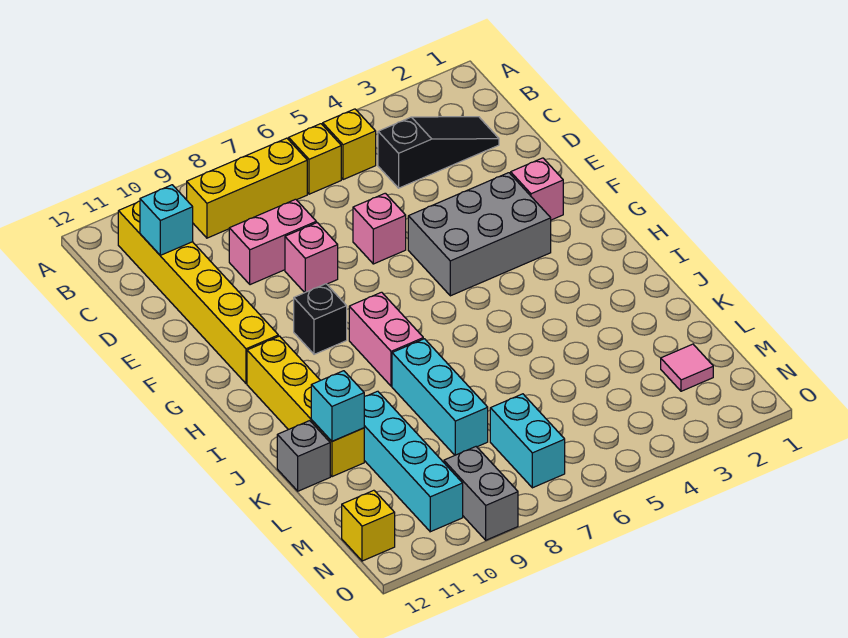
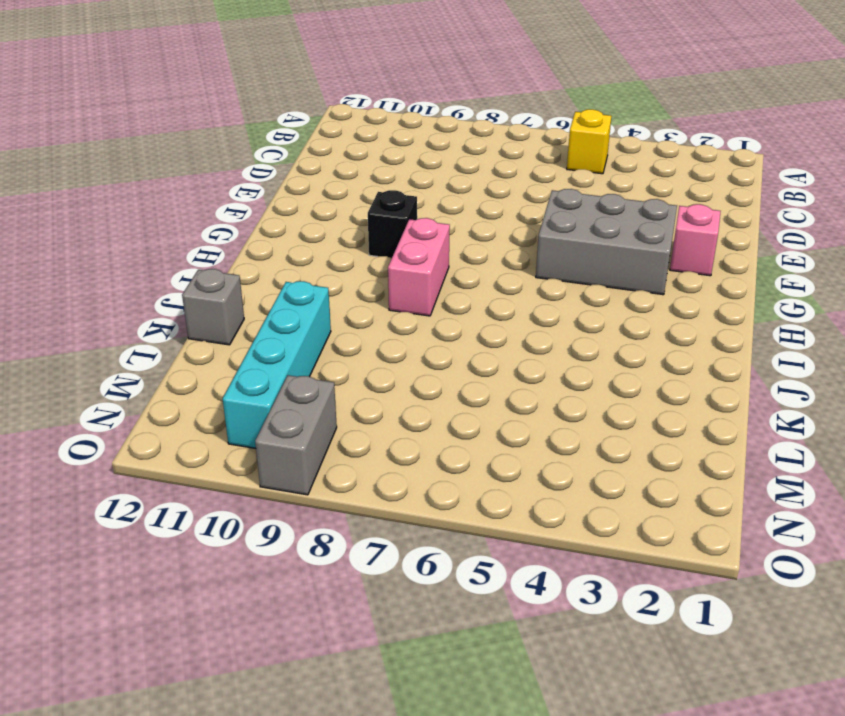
none -> yellow brick B6 level 1
none -> yellow brick B7:B9 level 1
none -> yellow brick B11:G11 level 1

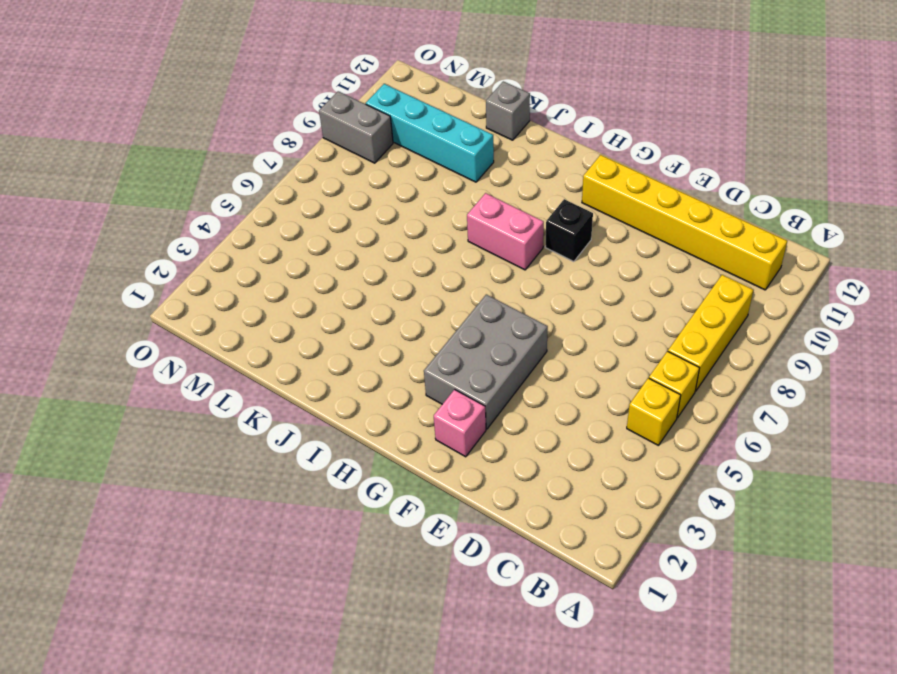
none -> black slope C2:C4 level 1 top 4
none -> pink brick D8:D9 level 1
none -> pink brick E6 level 1

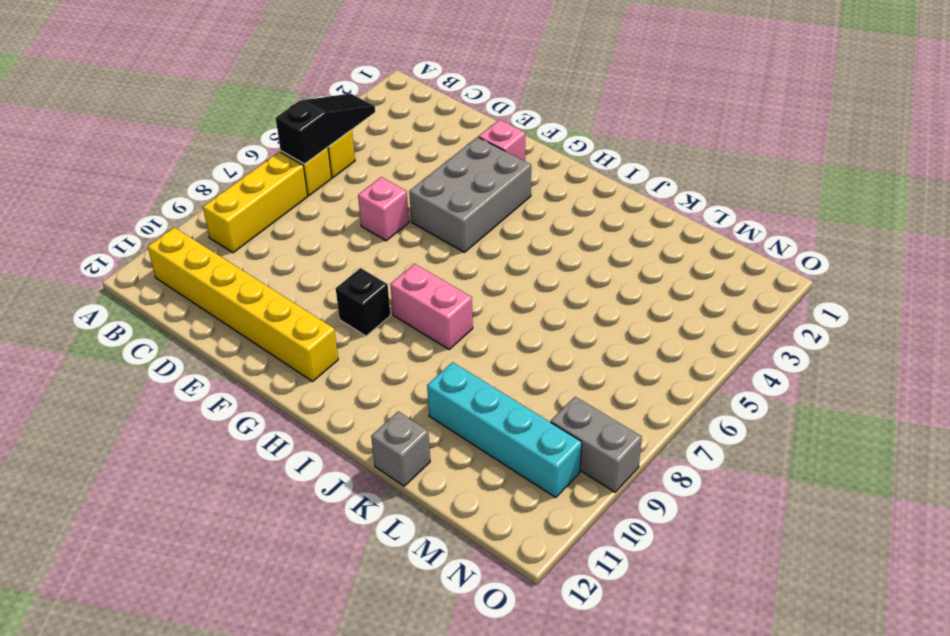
black slope B4:B6 level 2 top 6 -> black slope C2:C4 level 1 top 4
none -> pink brick D8:D9 level 1
none -> pink brick E8 level 1
none -> yellow brick H11:K11 level 1

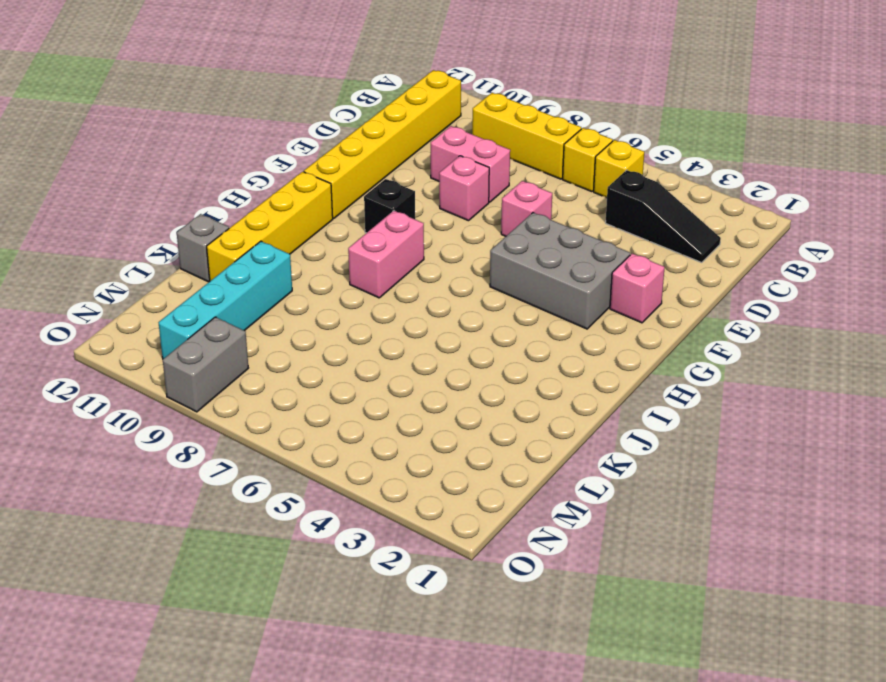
none -> cyan brick J8:L8 level 1
none -> pink tile M2 level 1
none -> cyan brick M7:N7 level 1

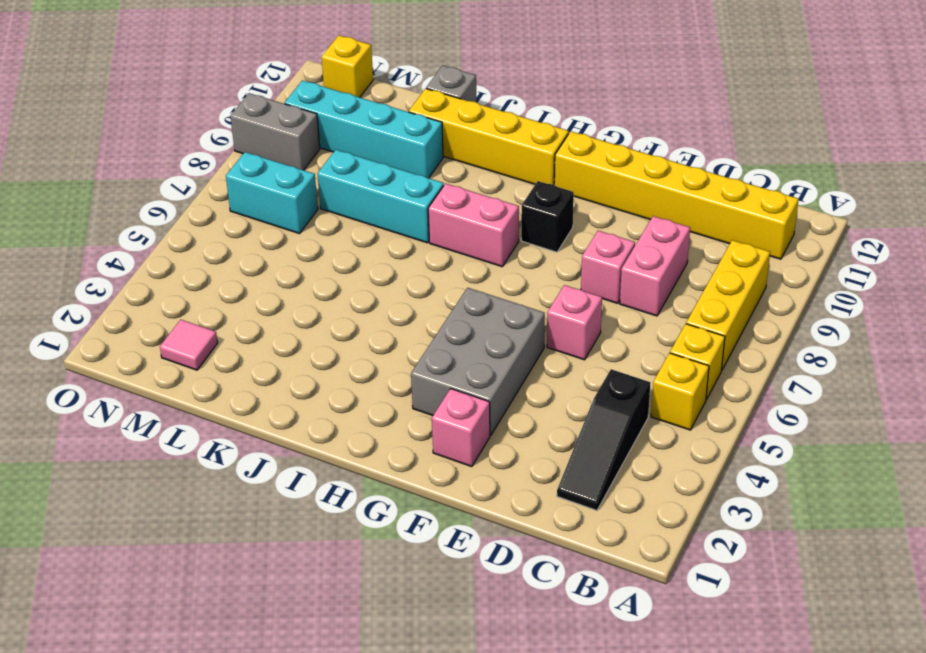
none -> cyan brick C11 level 2
none -> cyan brick K11 level 2

